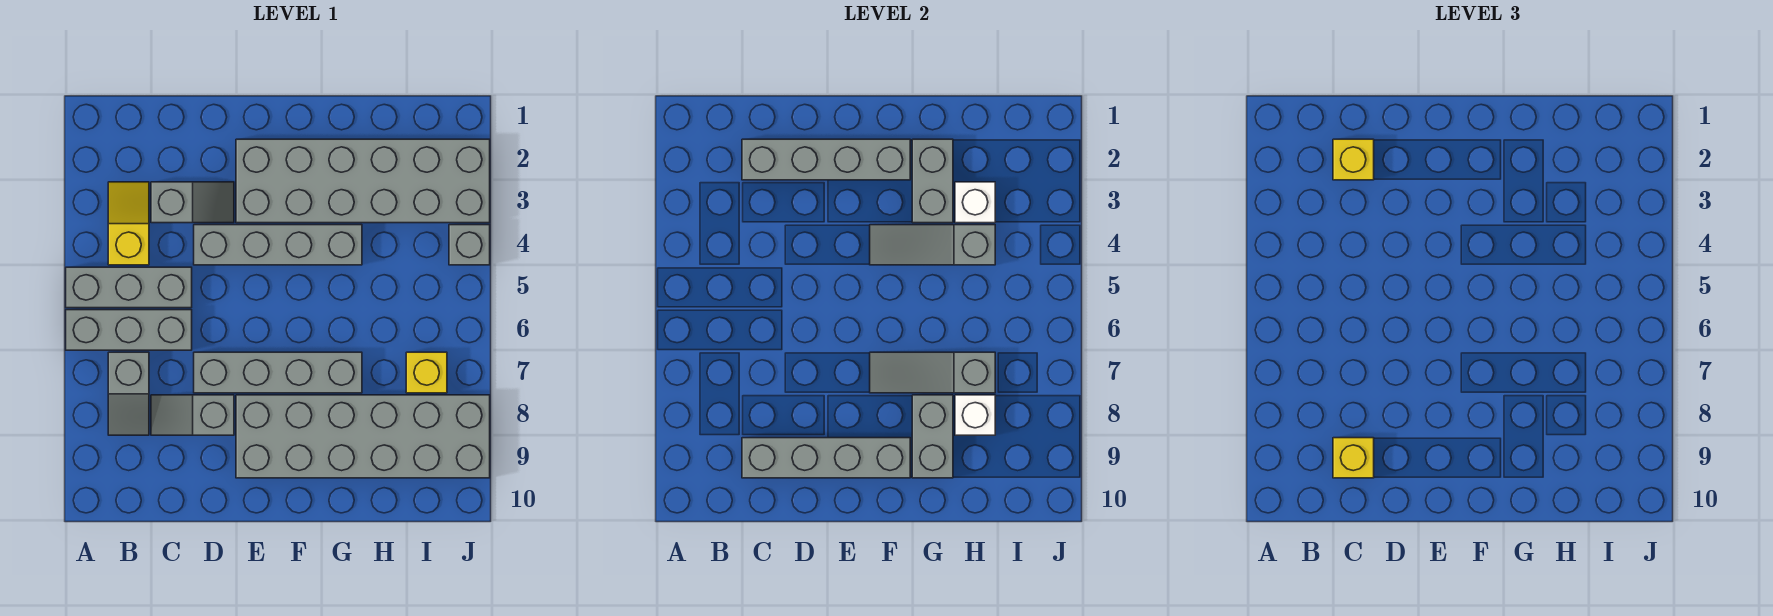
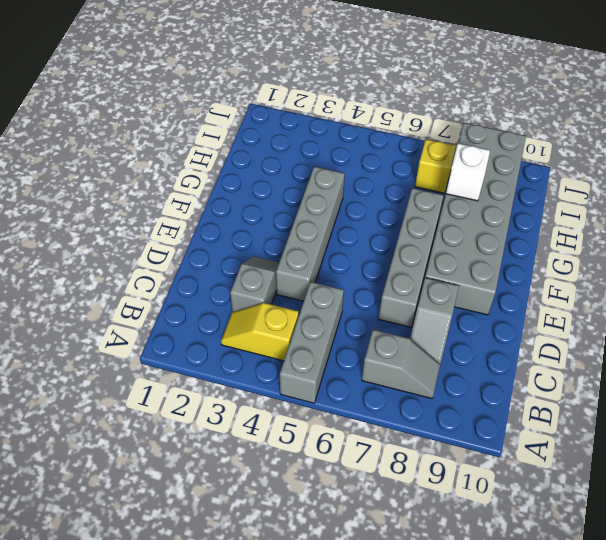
none -> grey brick A6:C6 level 1
none -> grey brick E2:J3 level 1
none -> grey brick J4 level 1

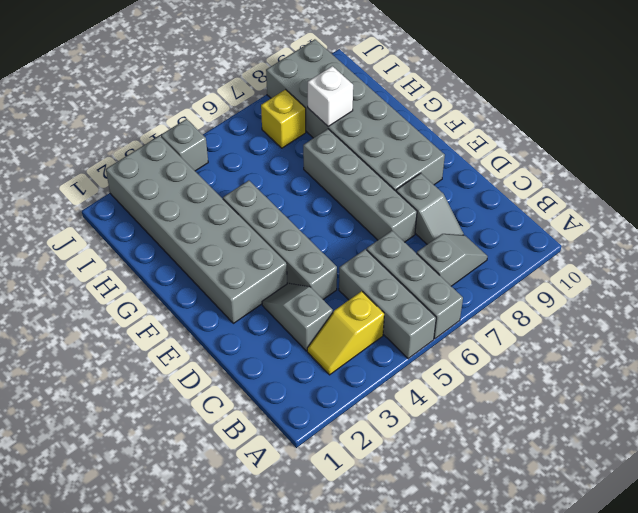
none -> grey brick C2:F2 level 2
none -> grey brick C9:F9 level 2
none -> grey slope F4:H4 level 2 top H

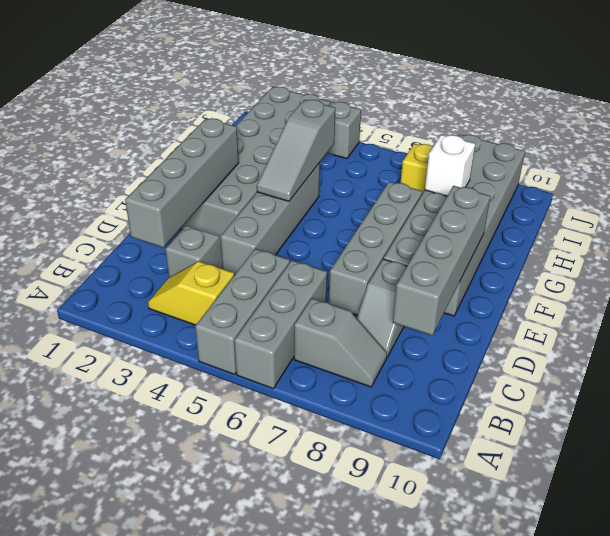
none -> grey slope F7:H7 level 2 top H
none -> grey brick G2:G3 level 2
none -> grey brick G8:G9 level 2

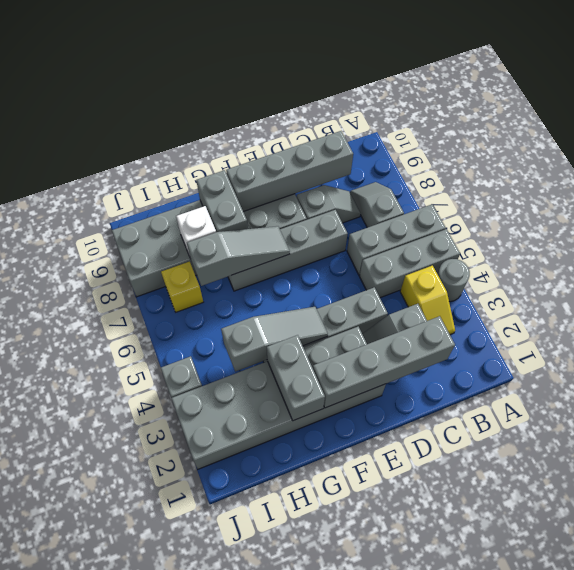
grey round brick A4 level 1 -> none
none -> white brick H3 level 2
none -> yellow brick C2 level 3
none -> yellow brick C9 level 3

